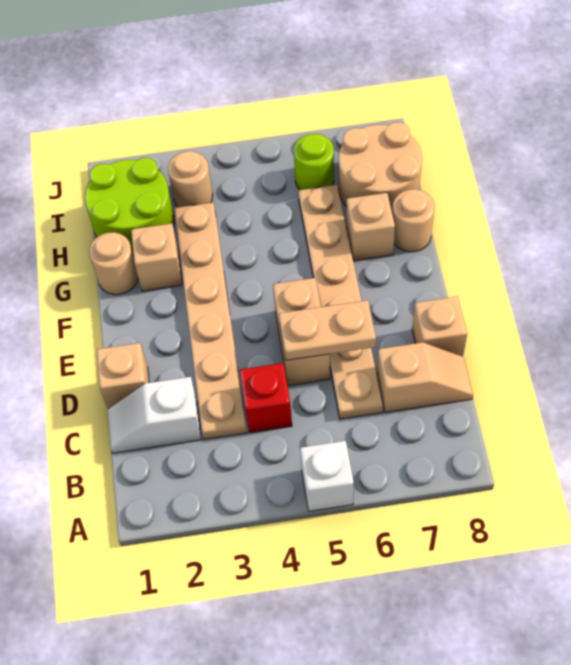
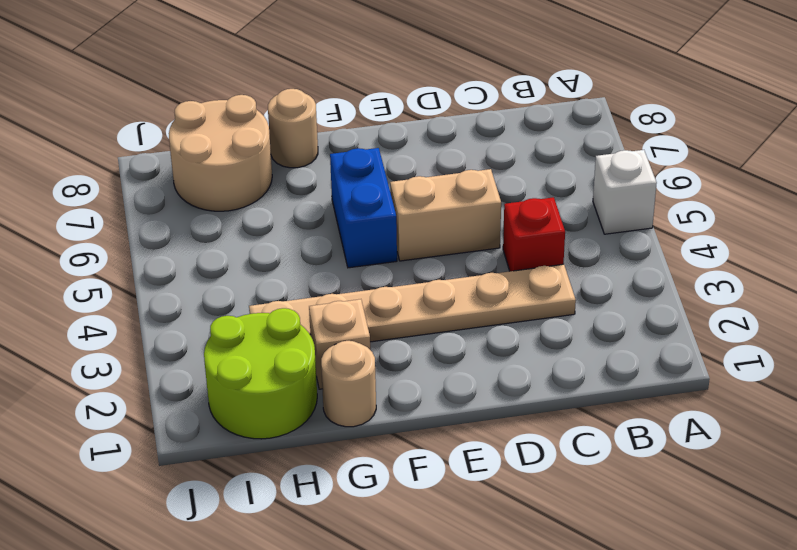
blue brick F5:F6 level 1 -> tan plate C6:H6 level 1
none -> white slope C1:C2 level 1 top 2
none -> tan slope C7:C8 level 1 top 7
none -> tan brick D1 level 1

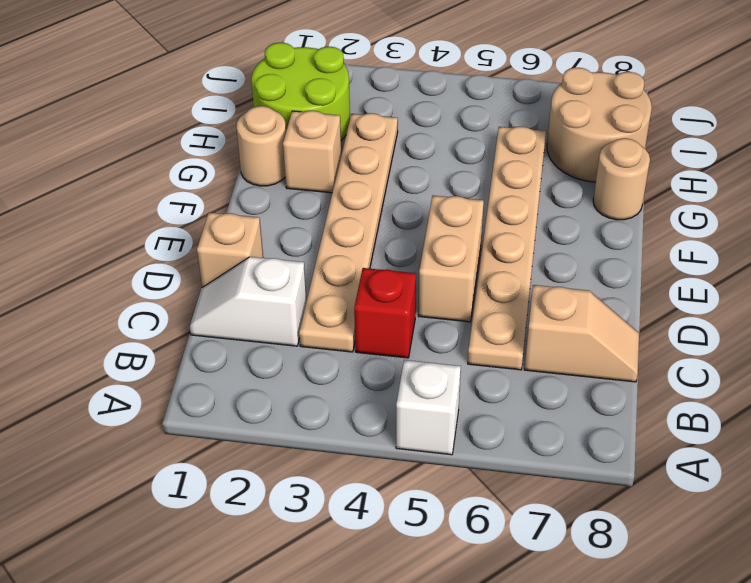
none -> tan brick D8 level 1
none -> tan brick G7 level 1
none -> tan round brick I3 level 1

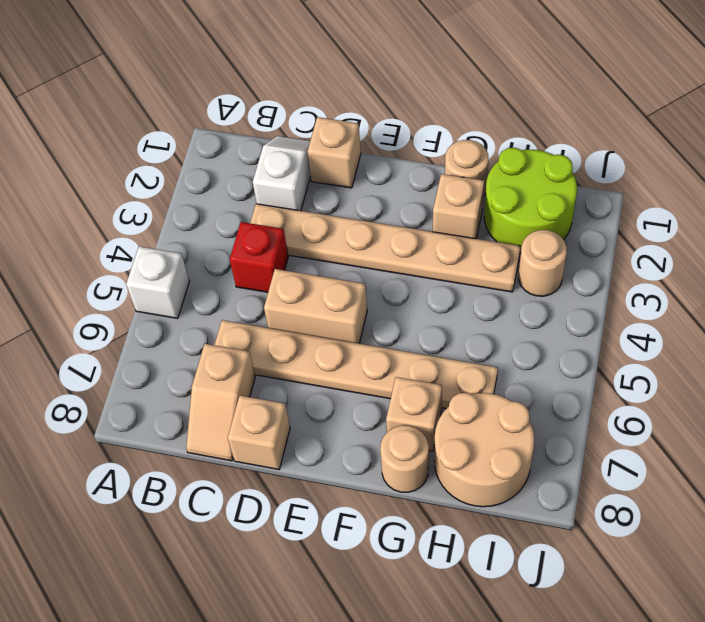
none -> lime round brick I6 level 1
none -> tan plate D5:D6 level 2

